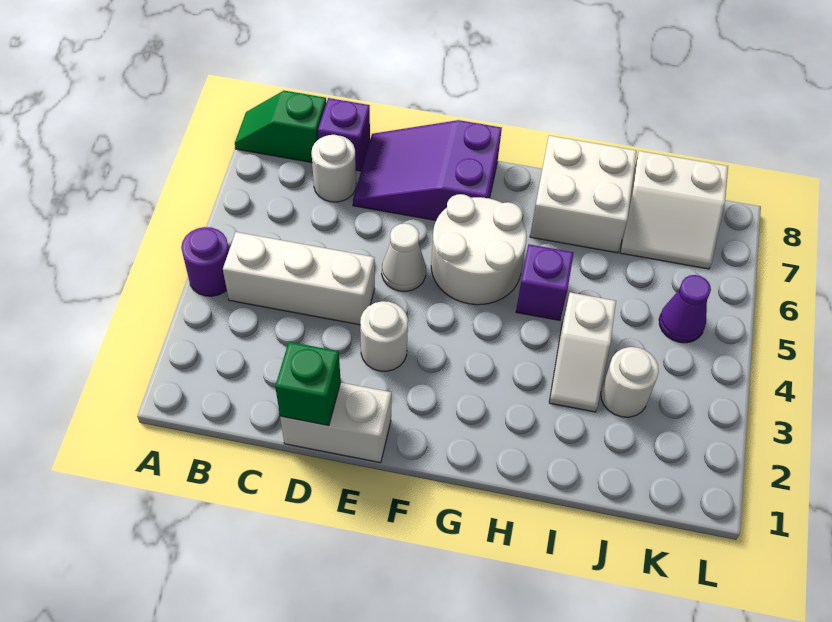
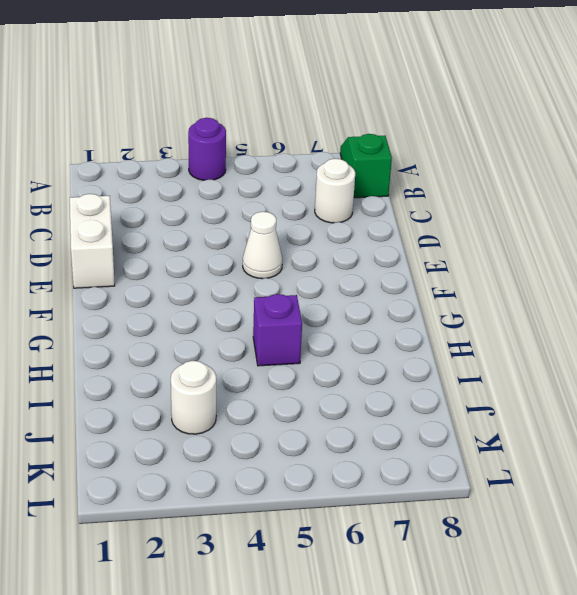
none -> white brick B4:D4 level 1
none -> purple brick C8 level 1
none -> purple slope D7:F8 level 1 top F

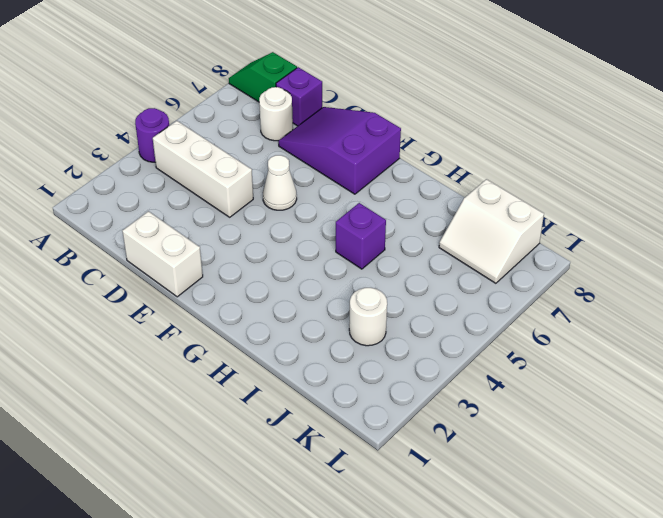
none -> white round brick E3 level 1
none -> white round brick F5:G6 level 1
none -> white brick H7:I8 level 1

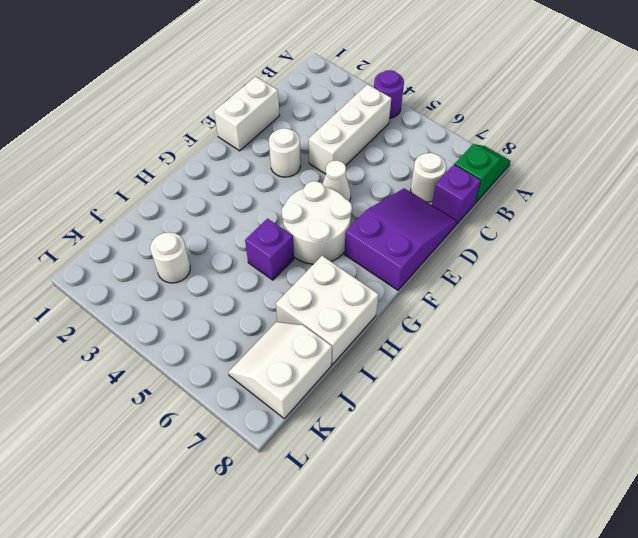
none -> white slope I3:I4 level 1 top 4
none -> purple cone K5 level 1
none -> green brick D1 level 2

